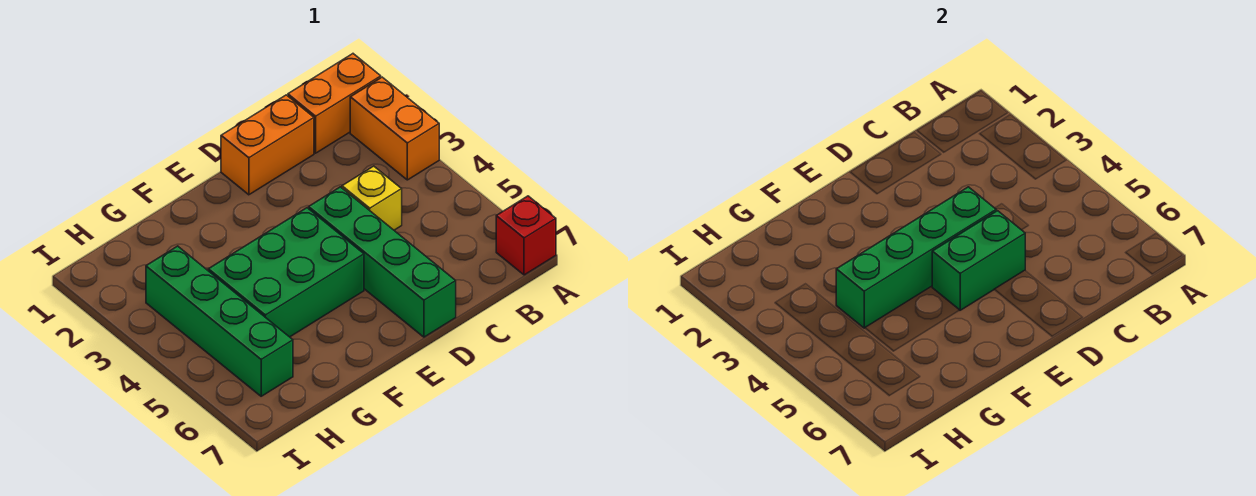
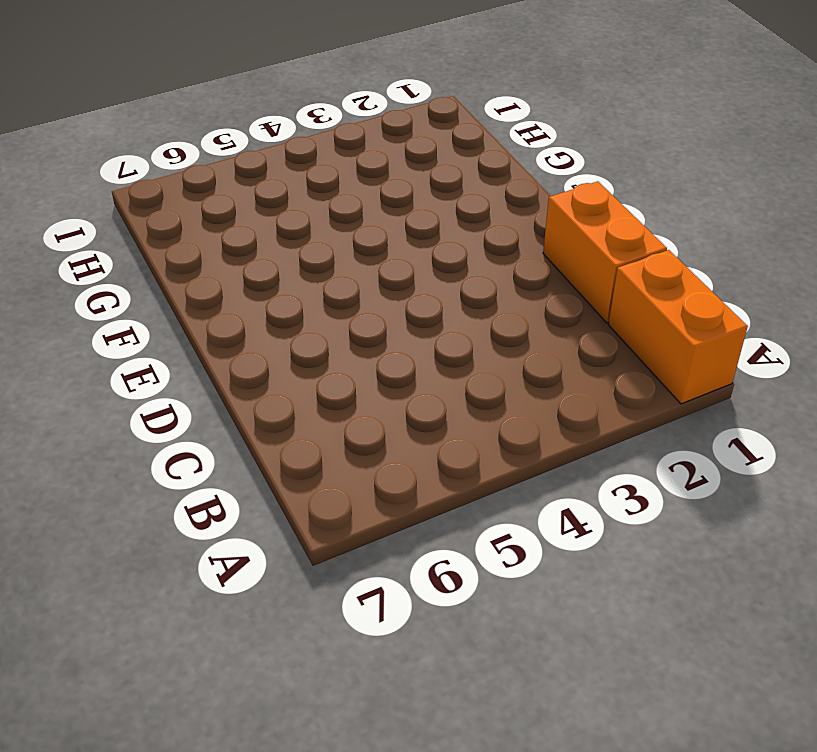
none -> orange brick A2:A3 level 1
none -> red brick A7 level 1

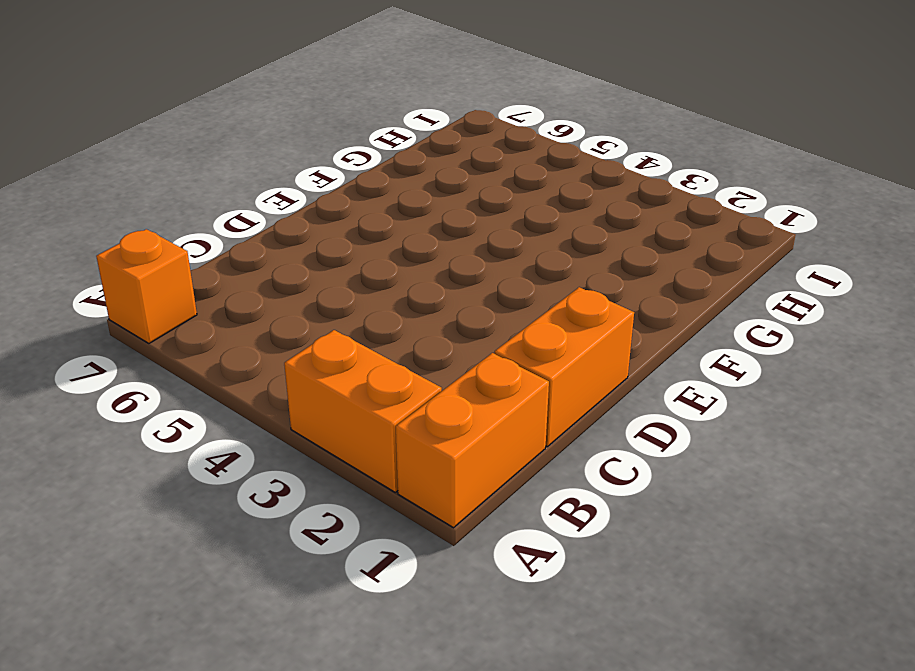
orange brick A7 level 1 -> red brick A7 level 1
none -> yellow brick C4 level 1
none -> green brick D4:D7 level 1

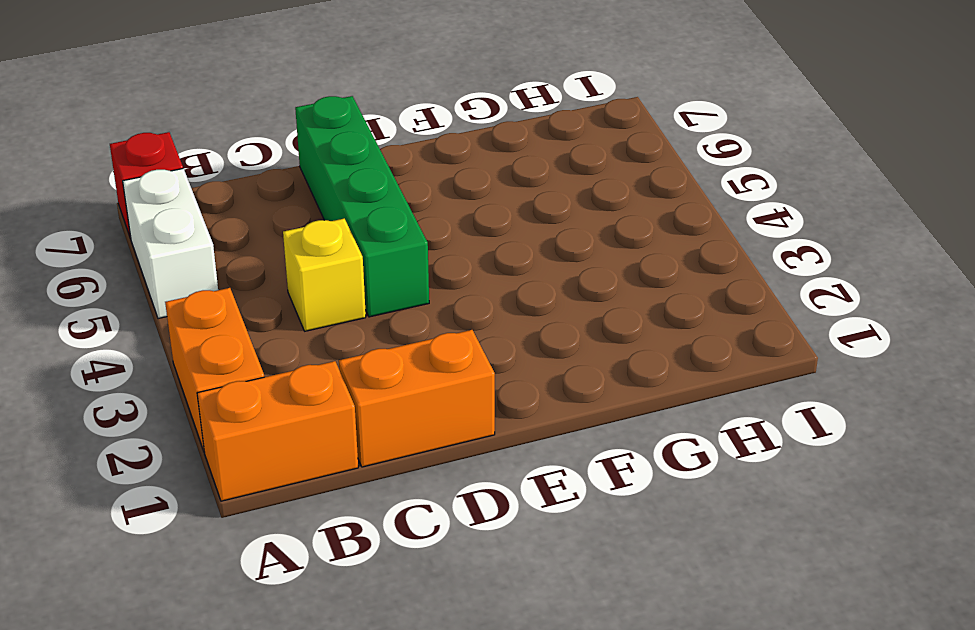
white brick A5:A6 level 1 -> none
none -> green brick E4:G5 level 1
none -> green brick H3:H6 level 1

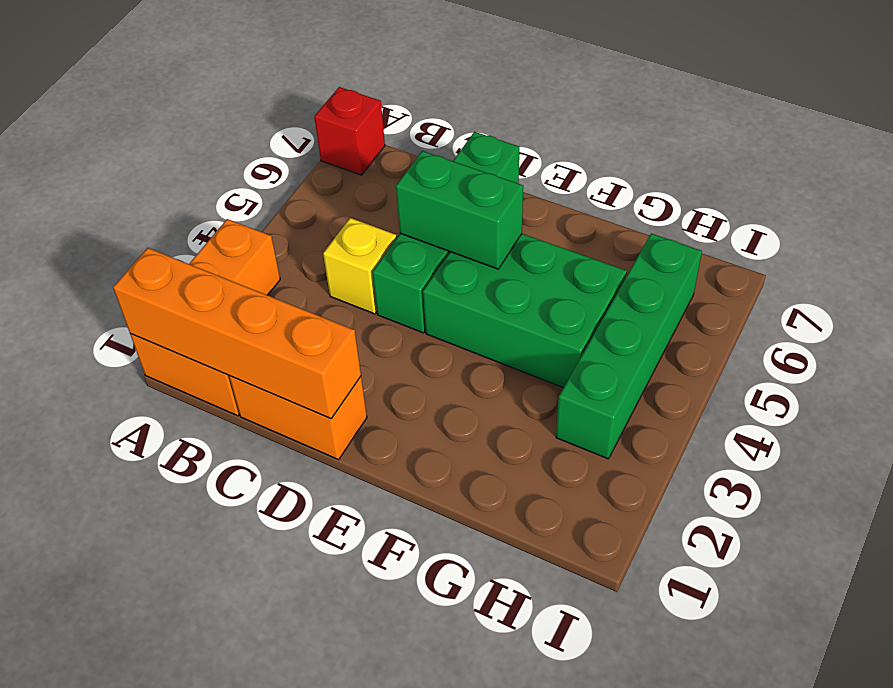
orange brick A1:D1 level 2 -> none
none -> green brick D4:G4 level 2

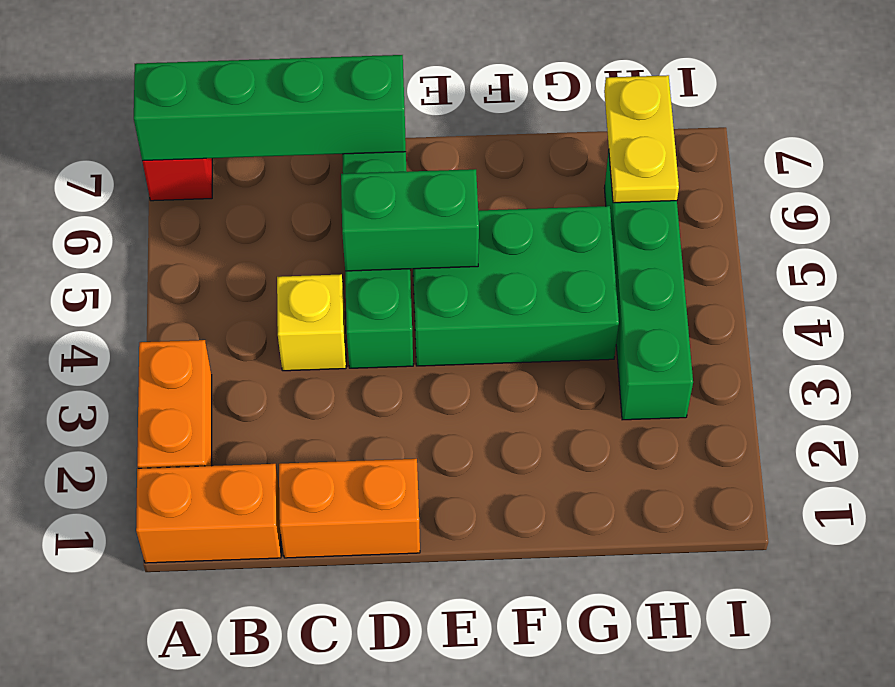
green brick A7:D7 level 2 -> green brick D4:G4 level 2
yellow plate H6:H7 level 2 -> none

